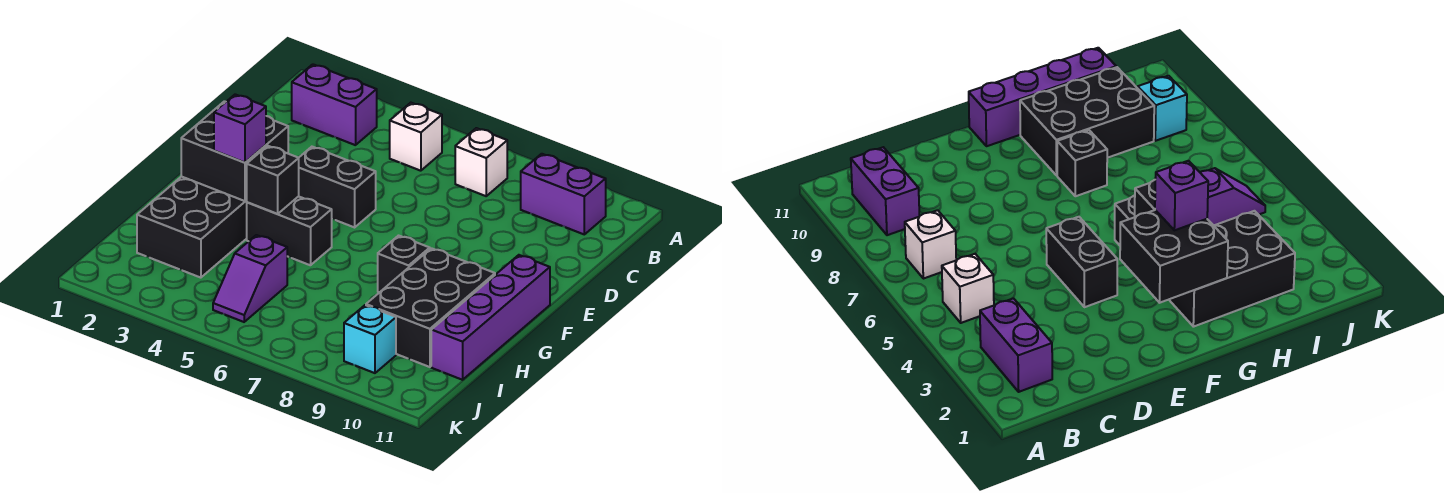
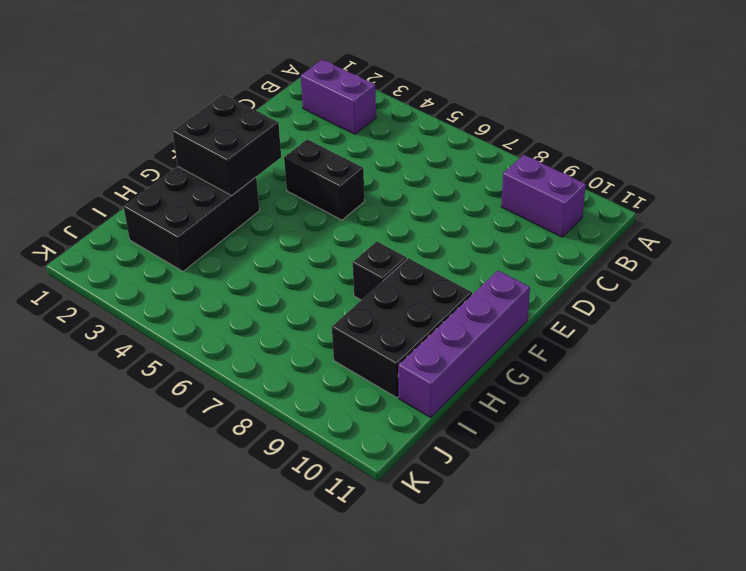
none -> white brick B5 level 1
none -> white brick B7 level 1
none -> black brick G4:G5 level 1

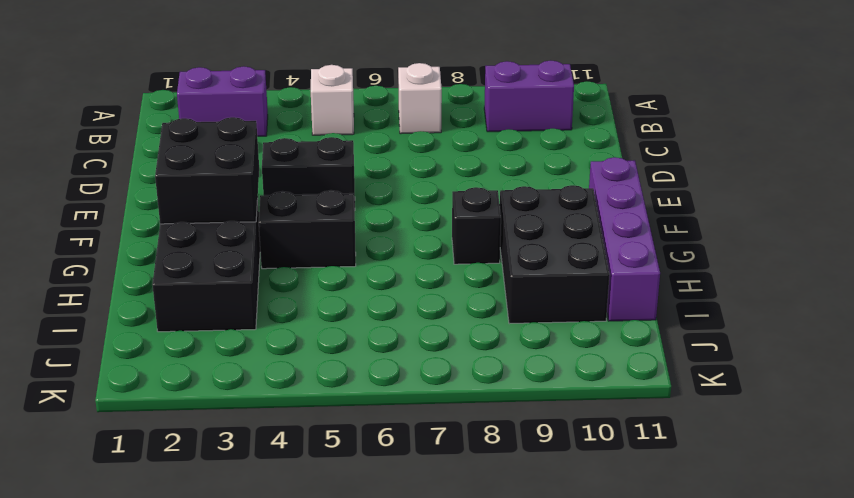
none -> purple slope I5:J5 level 1 top I
none -> cyan brick J9 level 1
none -> black brick G4 level 2

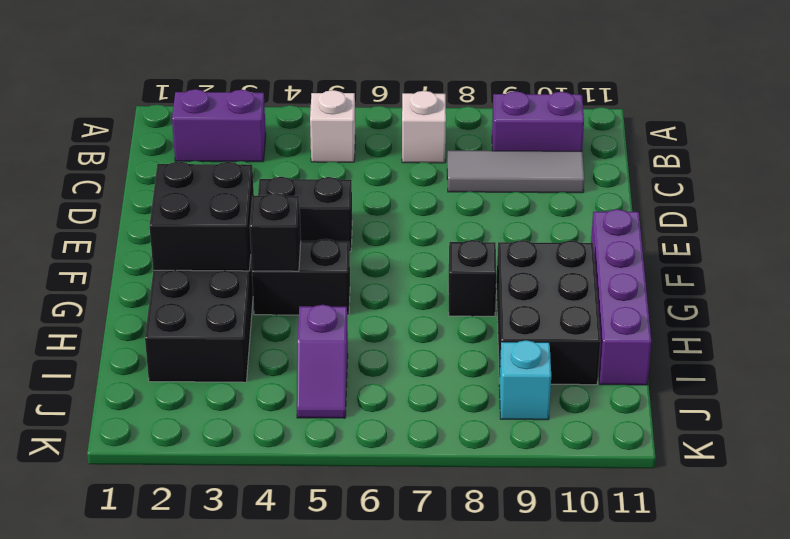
grey tile C8:C10 level 1 -> none
none -> purple brick G3 level 3

